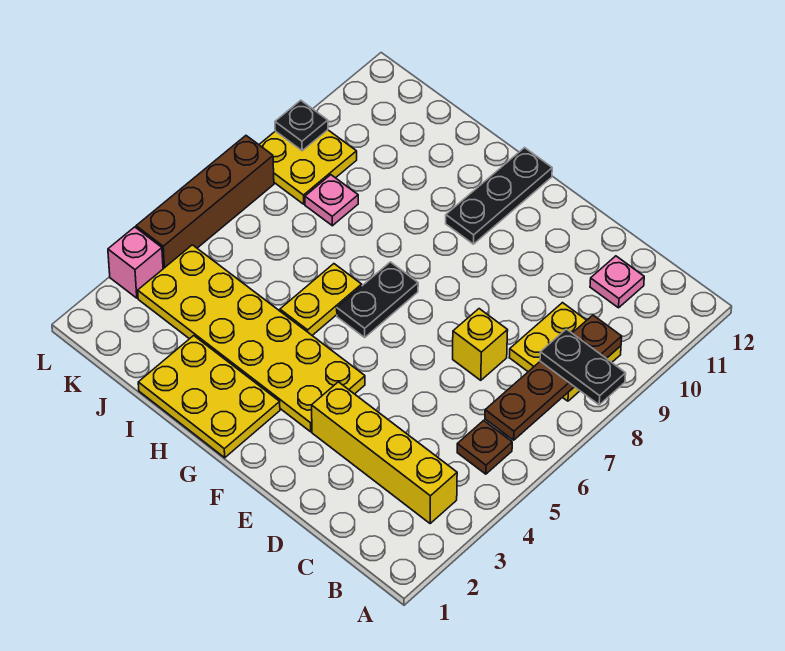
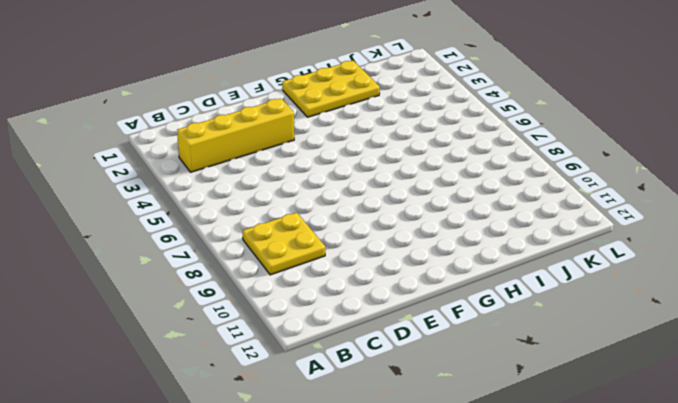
none -> brown plate B5 level 1
none -> pink plate C11 level 1
none -> yellow brick D7 level 1

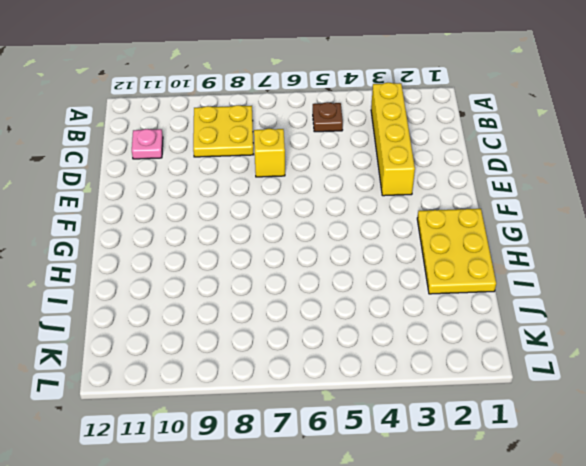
none -> yellow plate F3:K4 level 1
none -> black plate G6:G7 level 1
none -> black plate G10:G12 level 1

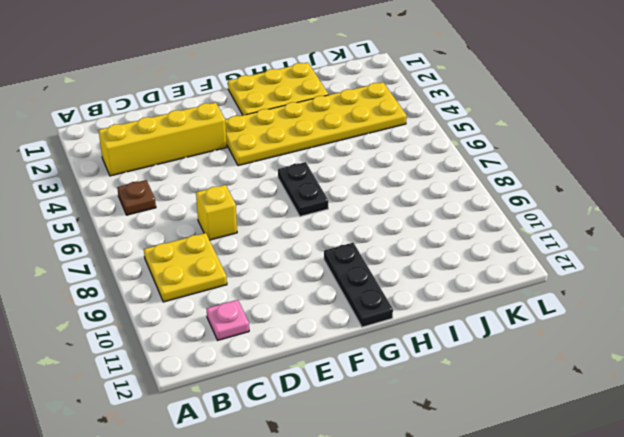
none -> yellow plate H5:H6 level 1
none -> pink plate J8 level 1
none -> yellow plate K8:L9 level 1

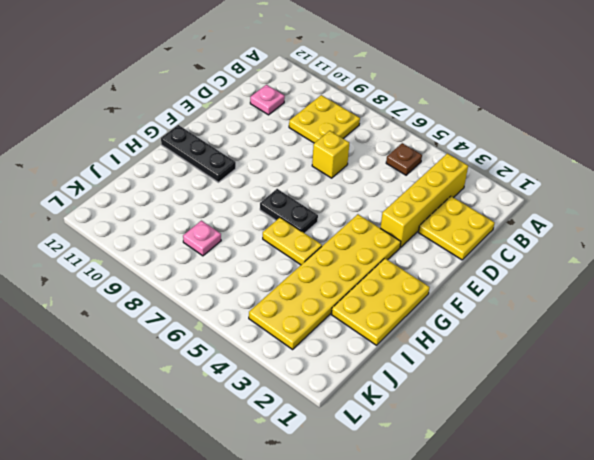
yellow plate C1:D2 level 1 -> yellow plate K8:L9 level 1
none -> pink brick L3 level 1
none -> brown brick L4:L7 level 1
none -> brown plate B6:B9 level 2

